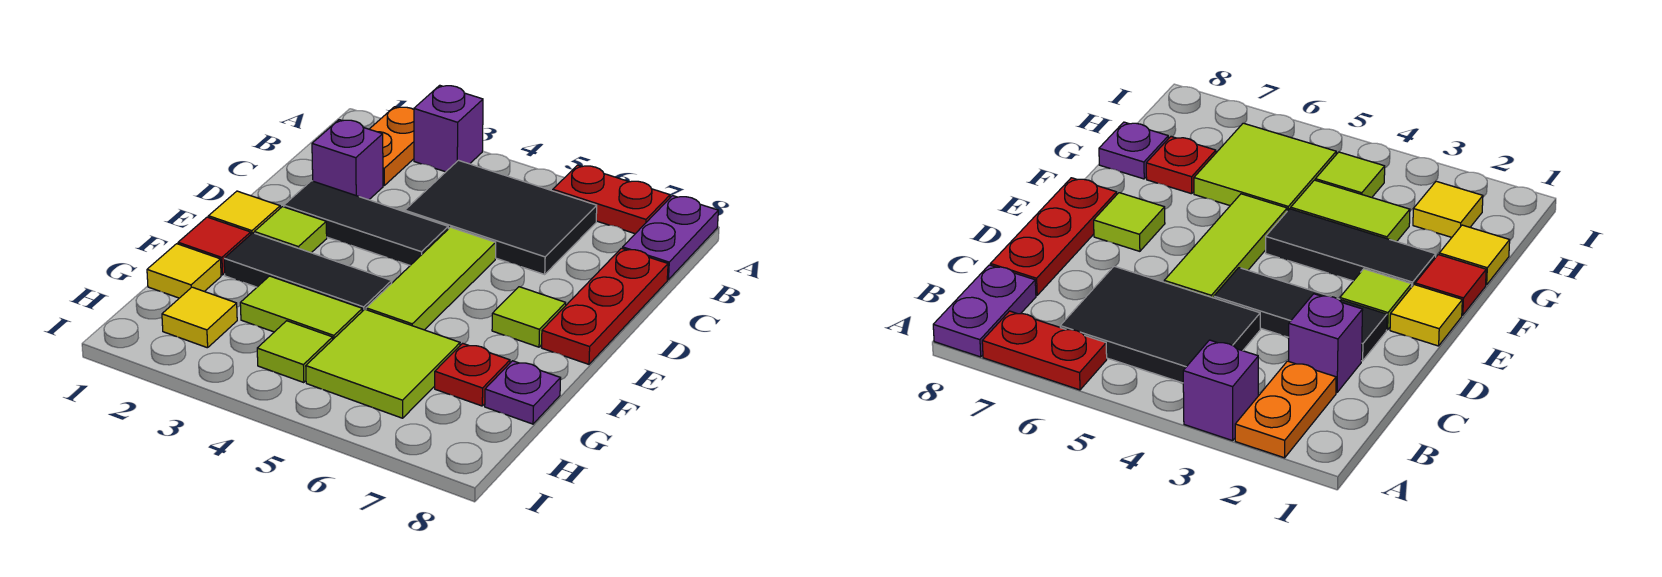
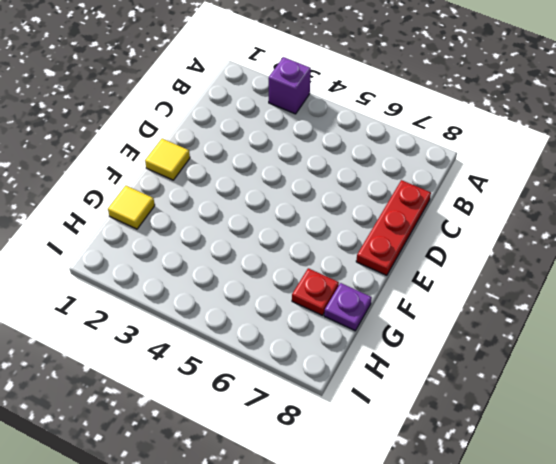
none -> orange plate A2:B2 level 1
none -> red plate A6:A7 level 1
none -> purple plate A8:B8 level 1

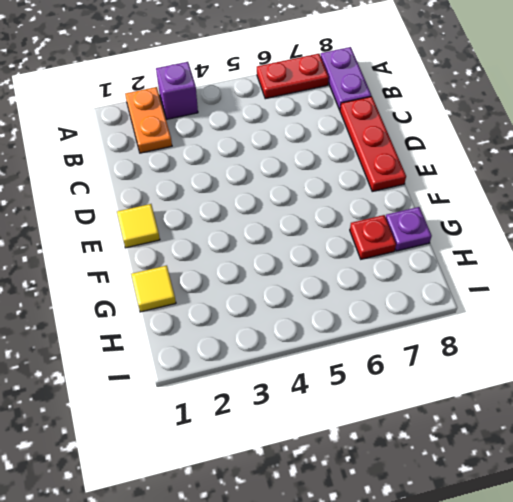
none -> black tile B4:C6 level 1
none -> purple brick C2 level 1
none -> black tile D2:D4 level 1

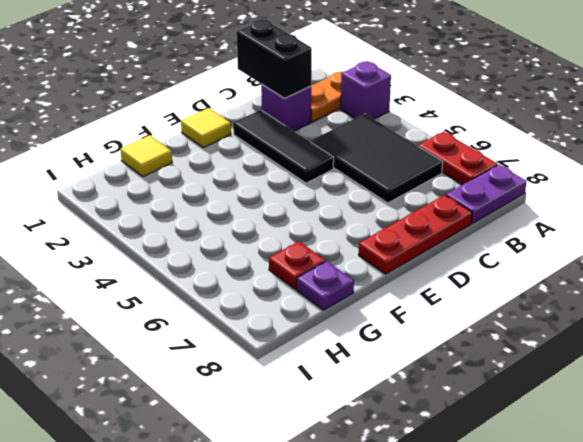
black brick C1:C2 level 2 -> none
none -> lime tile D5:F5 level 1
none -> lime tile E2 level 1
none -> lime tile E7 level 1

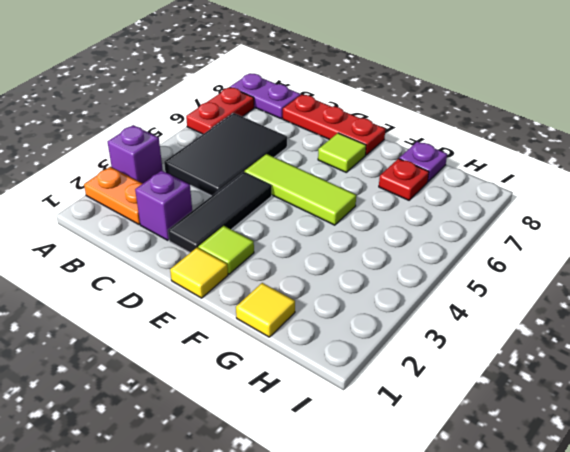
none -> red tile F1 level 1
none -> black tile F2:F4 level 1
none -> lime tile G3:G4 level 1

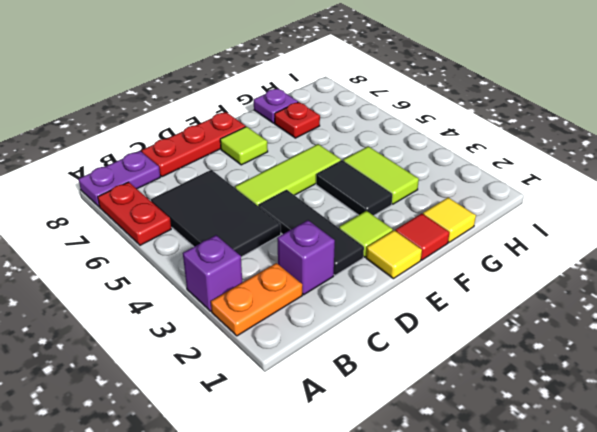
black tile F3:F4 level 1 -> black tile F2:F4 level 1
none -> lime tile G5:H6 level 1
none -> yellow tile H2 level 1
none -> lime tile H4 level 1

